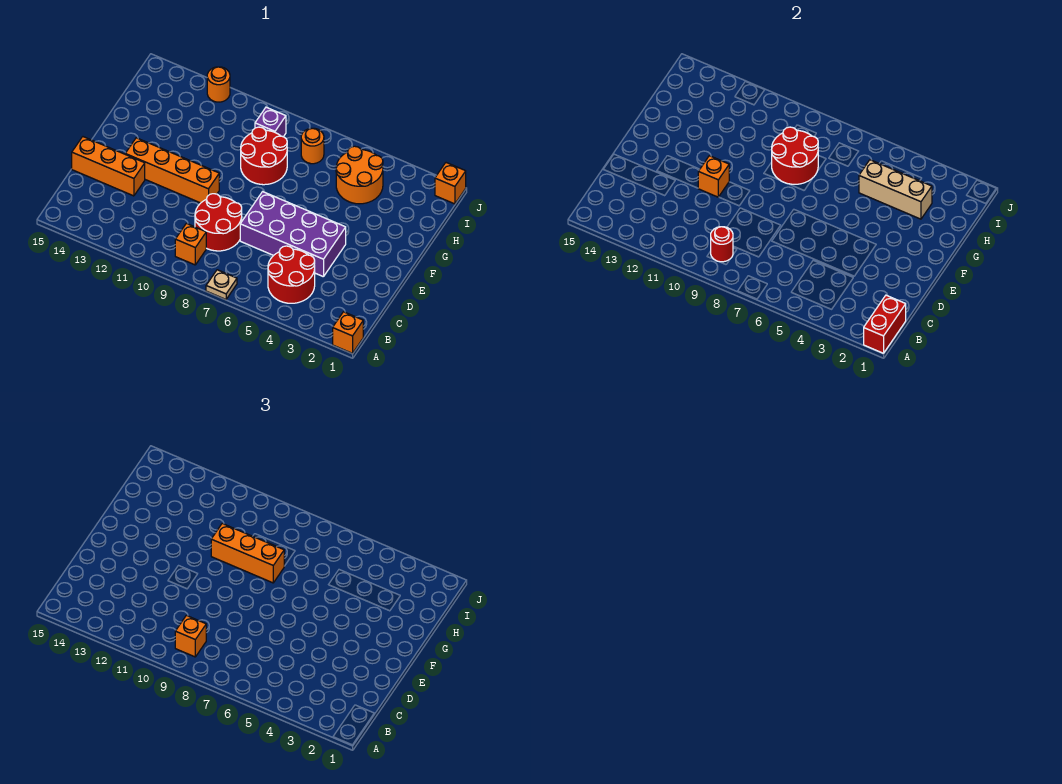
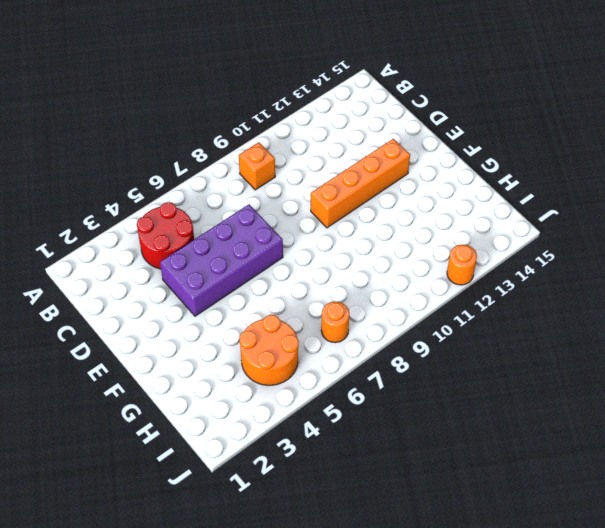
none -> orange brick A1 level 1
none -> tan plate A7 level 1
none -> red round brick C8:D9 level 1

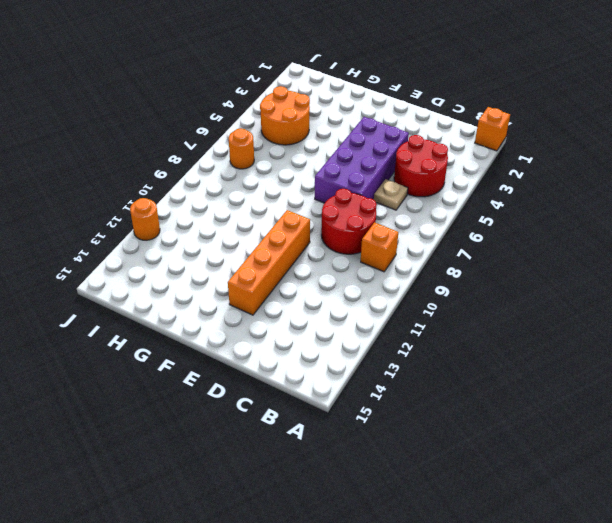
tan plate C6 level 1 -> tan plate A7 level 1
none -> orange brick D13:D15 level 1
none -> red round brick G8:H9 level 1
none -> purple brick I9 level 1

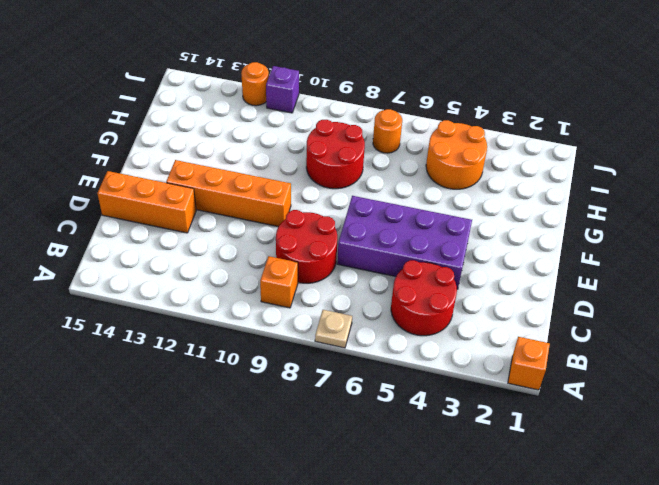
purple brick J11 level 1 -> purple brick I9 level 1
none -> orange brick J1 level 1
none -> red brick A1:B1 level 2
none -> red round brick B9 level 2

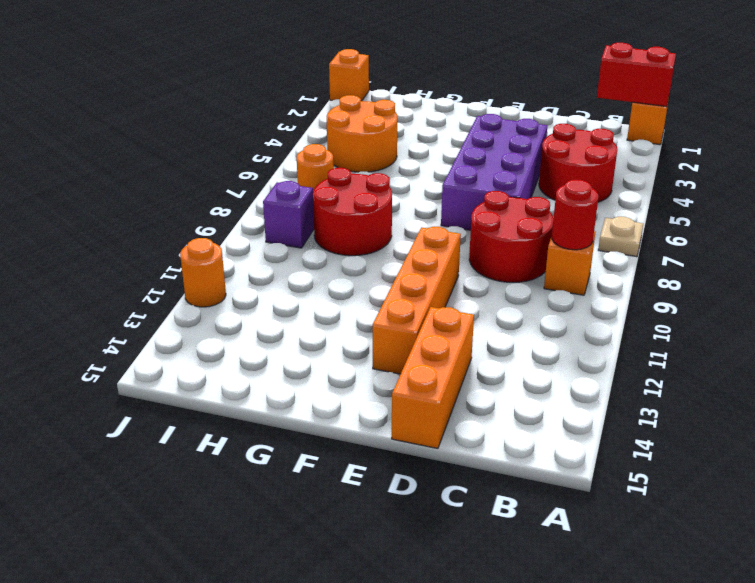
none -> orange brick E11 level 2
none -> red round brick G8:H9 level 2
none -> tan brick H3:H5 level 2

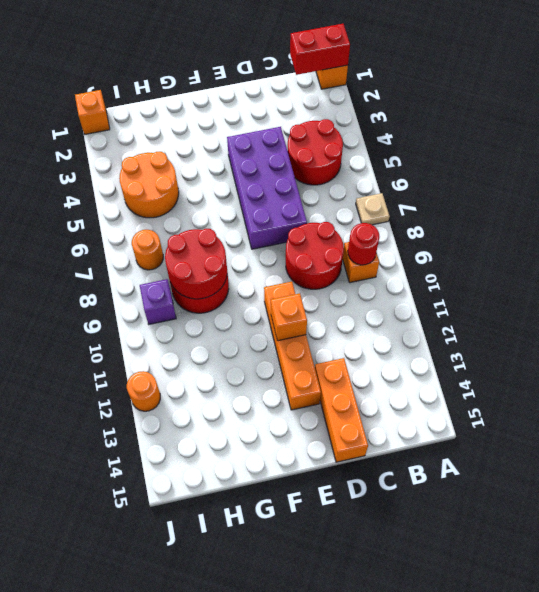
none -> tan brick H3:H5 level 2
none -> orange brick B9 level 3
none -> orange brick G8:G10 level 3

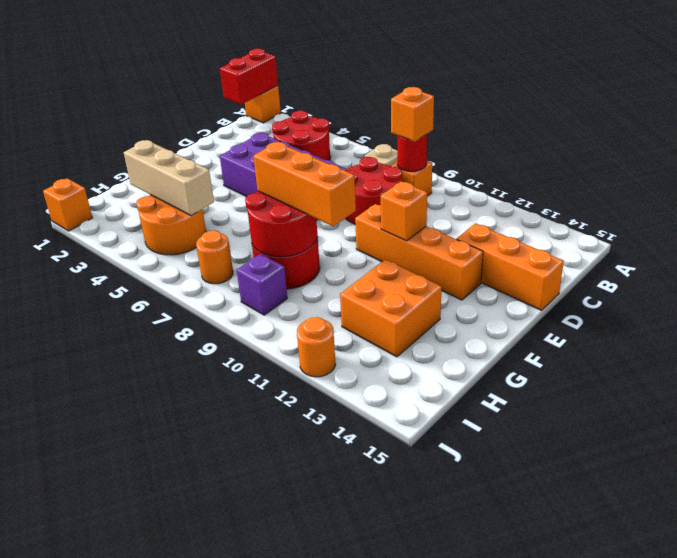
orange brick G12:H13 level 1 -> none

